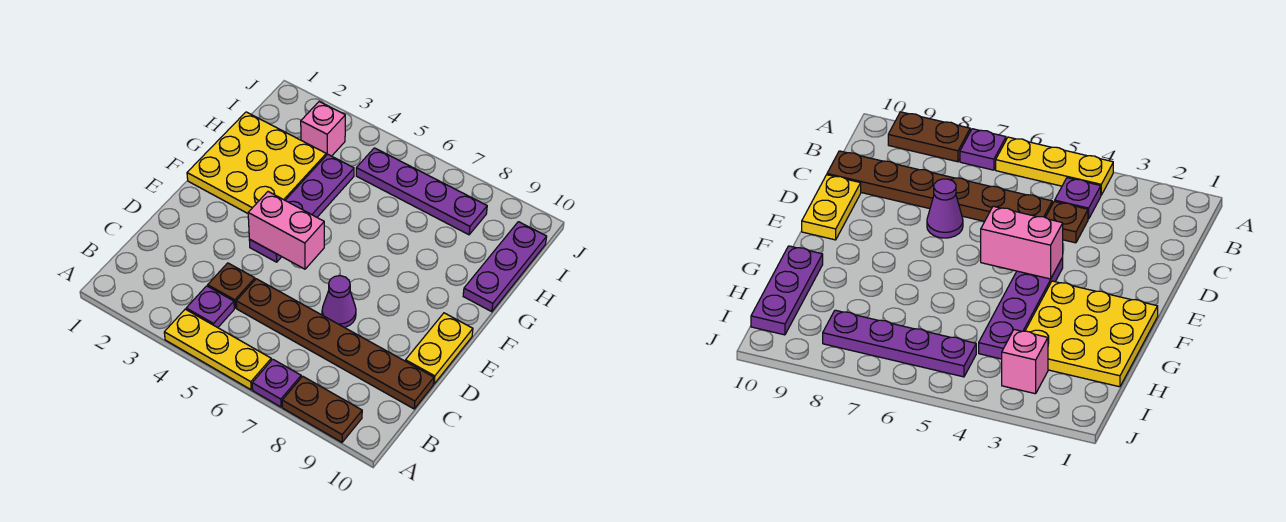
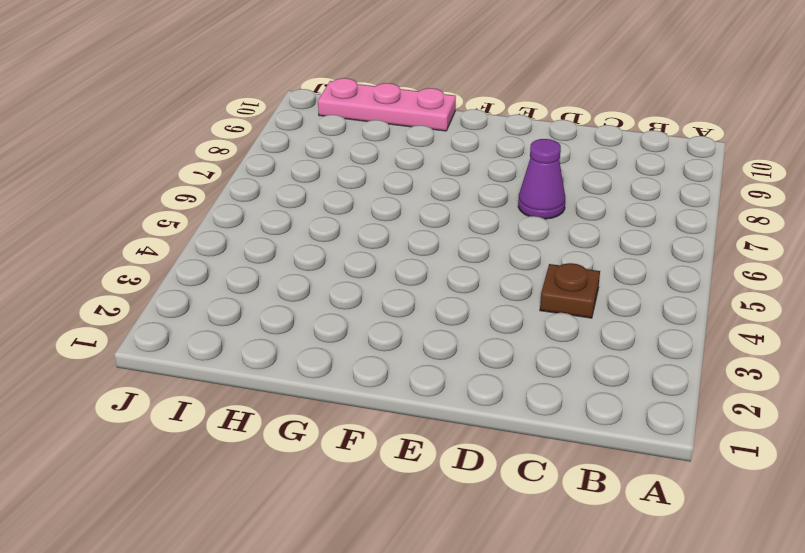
pink plate G10:I10 level 1 -> purple plate G10:I10 level 1
none -> yellow plate A4:A6 level 1
none -> purple plate A7 level 1
none -> brown plate A8:A9 level 1

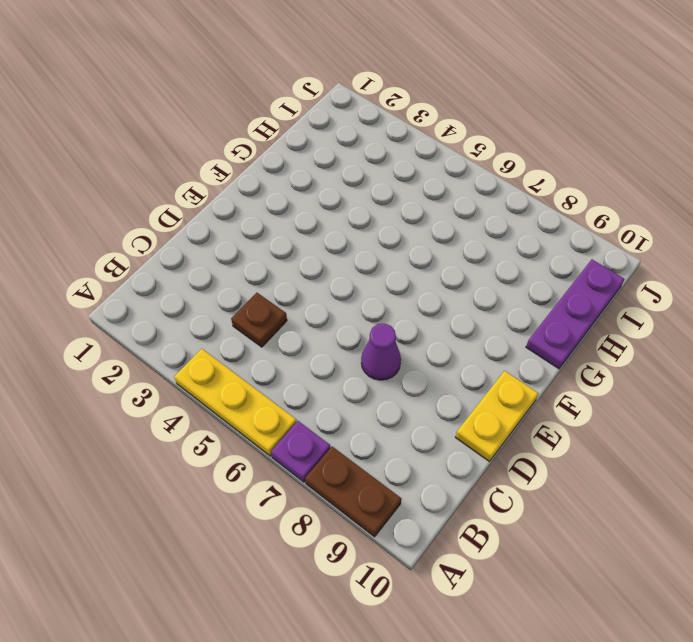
none -> purple plate B4 level 1
none -> brown plate C5:C10 level 1
none -> purple plate E4:H4 level 1

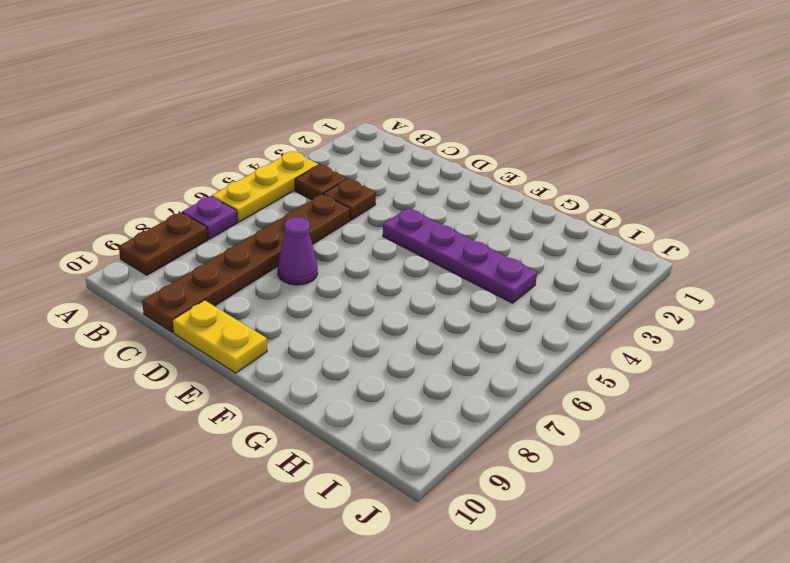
brown plate B4 level 1 -> purple plate B4 level 1
none -> yellow plate F1:H3 level 1
none -> purple plate G10:I10 level 1
none -> pink brick I3 level 1

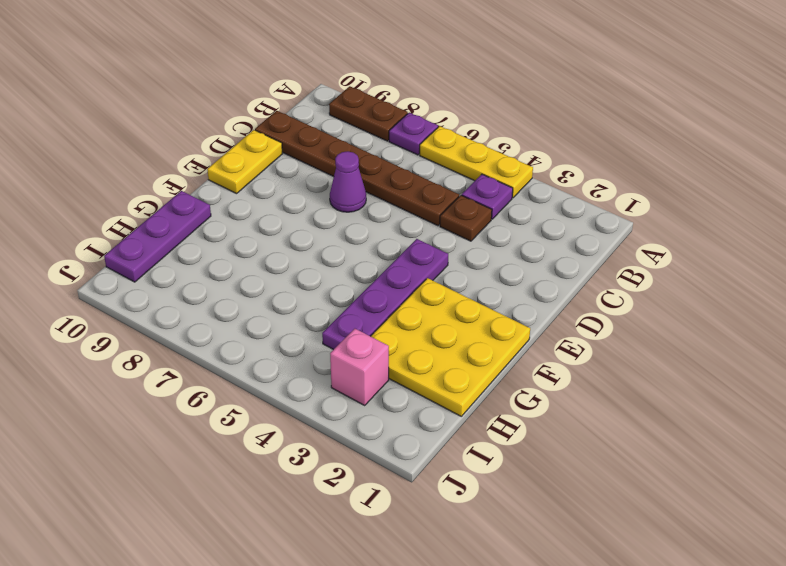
none -> purple plate I5:I8 level 1
none -> pink brick E4:E5 level 2

